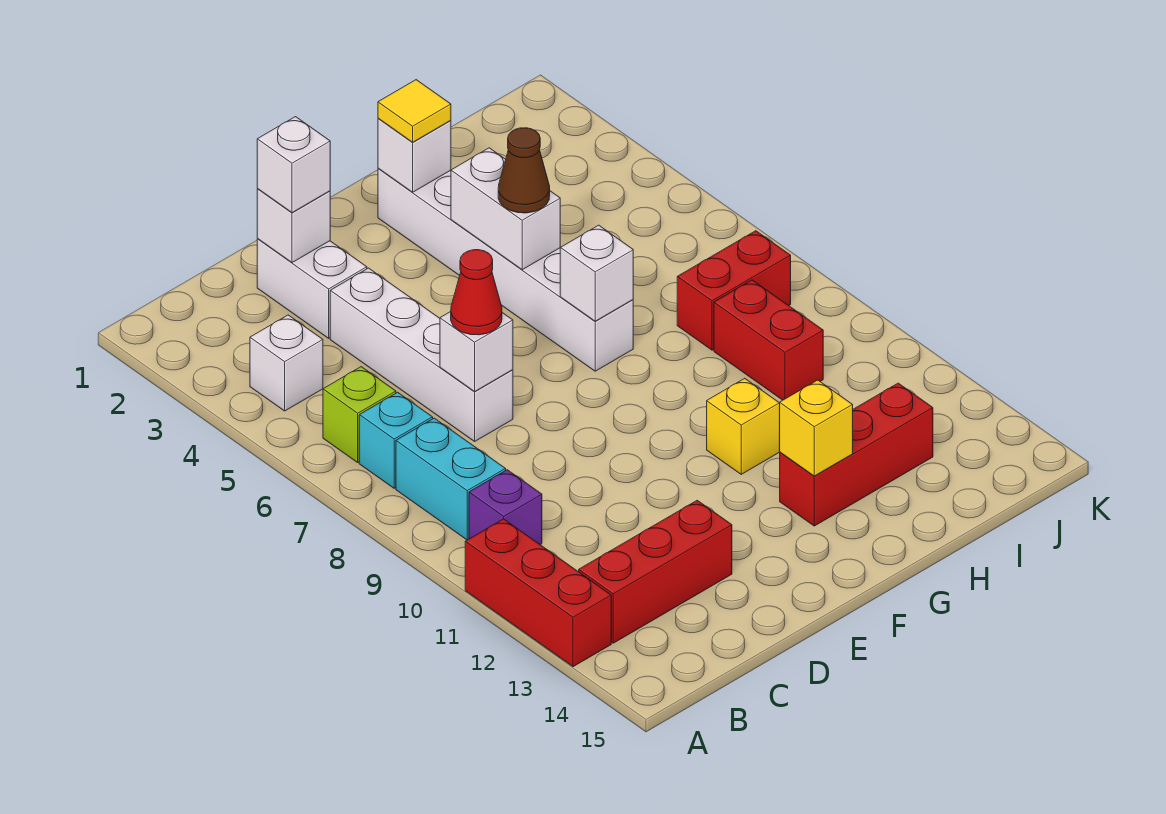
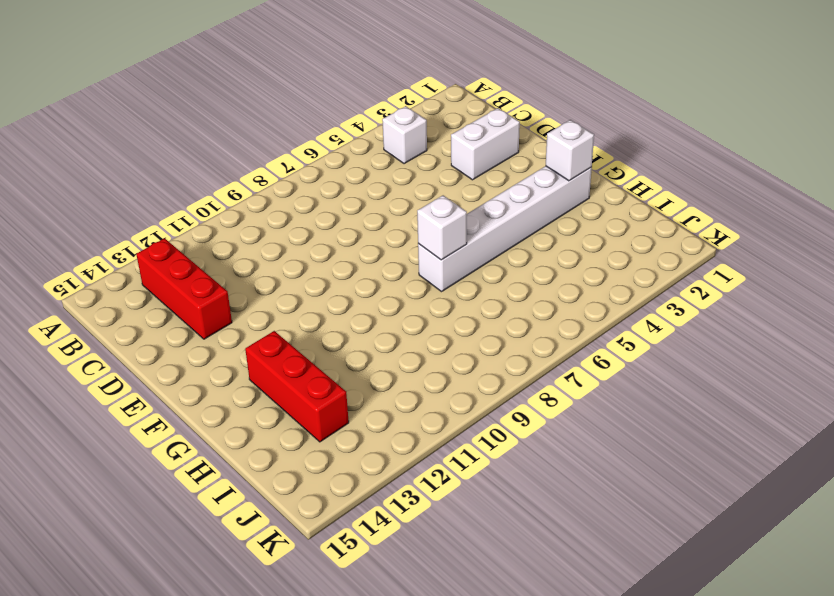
none -> red brick A11:A13 level 1
none -> lime brick B6 level 1
none -> cyan brick B7 level 1

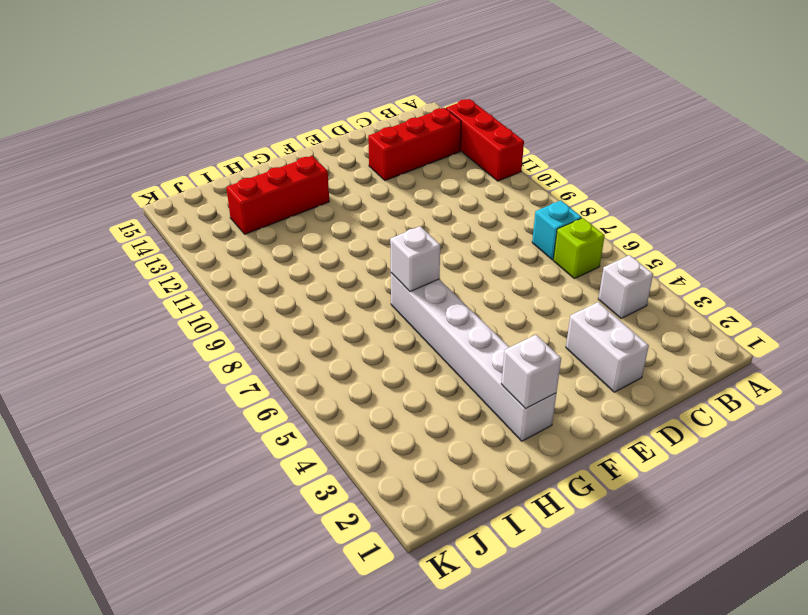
none -> cyan brick B8:B9 level 1
none -> purple brick B10 level 1
none -> white brick D4:D7 level 1

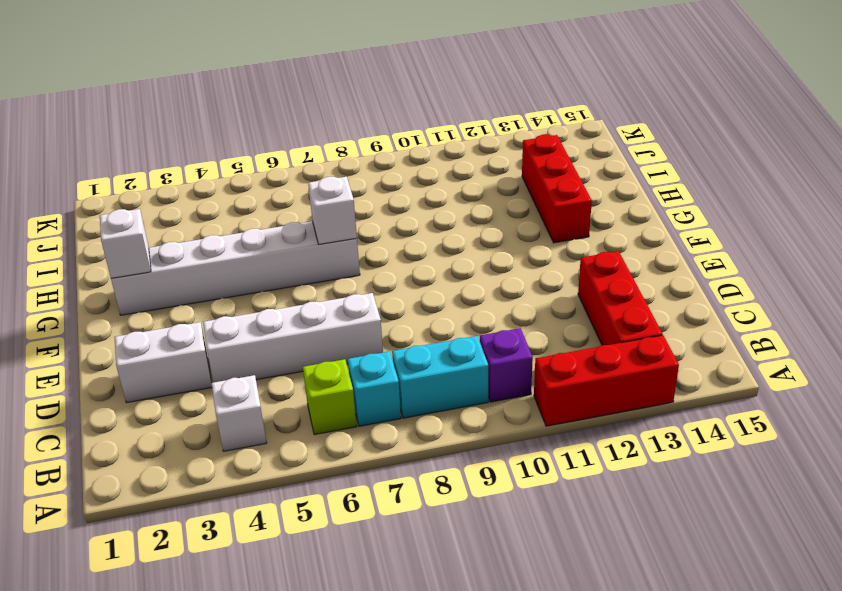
none -> yellow brick G11 level 1
none -> red brick I8:J8 level 1
none -> red brick I9:I10 level 1

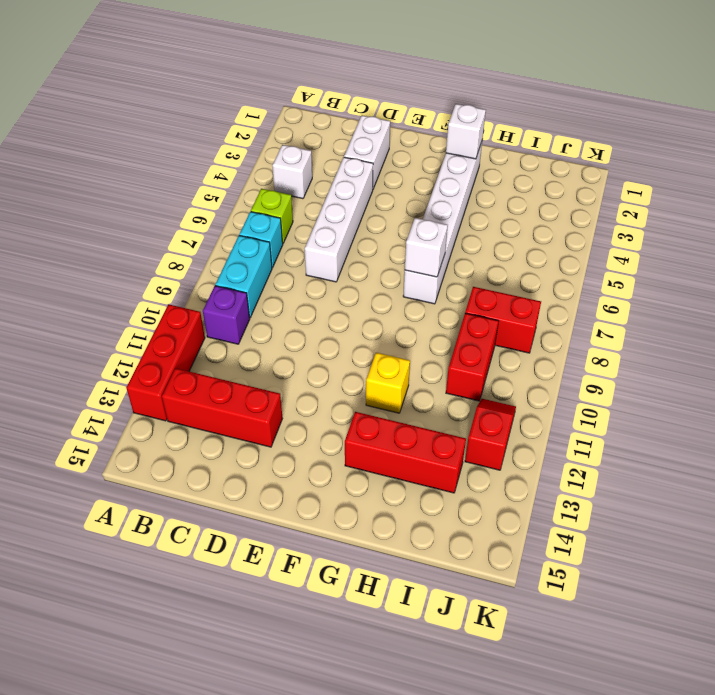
red slope J11:J12 level 1 top 12 -> none
none -> white brick D2 level 2
none -> white brick D7 level 2
none -> white brick G4:G5 level 2

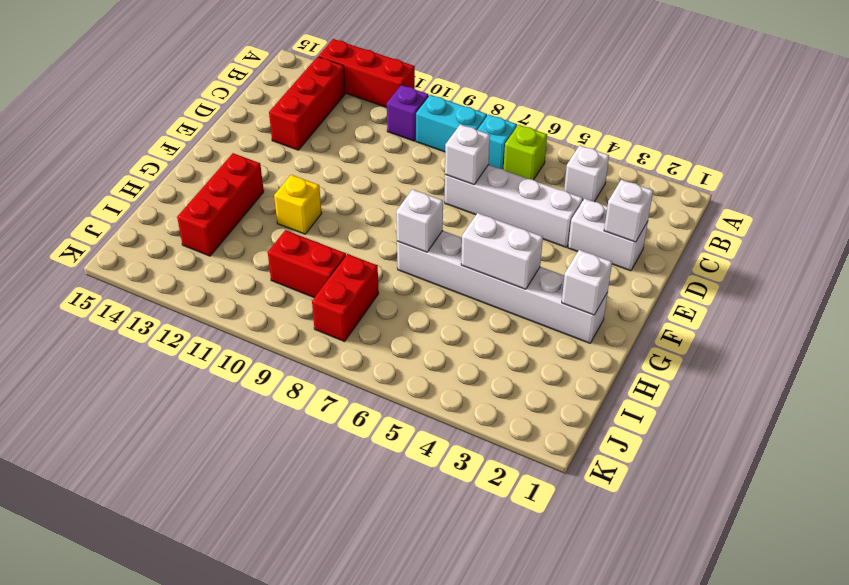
none -> yellow brick G13 level 2
none -> white brick D2 level 3
none -> red cone D7 level 3

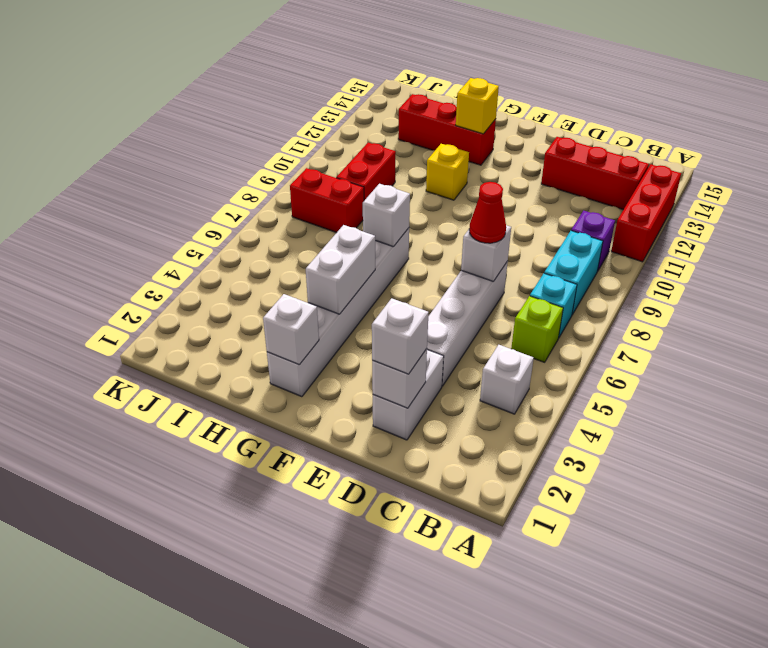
none -> yellow tile G2 level 3
none -> brown cone G5 level 3

